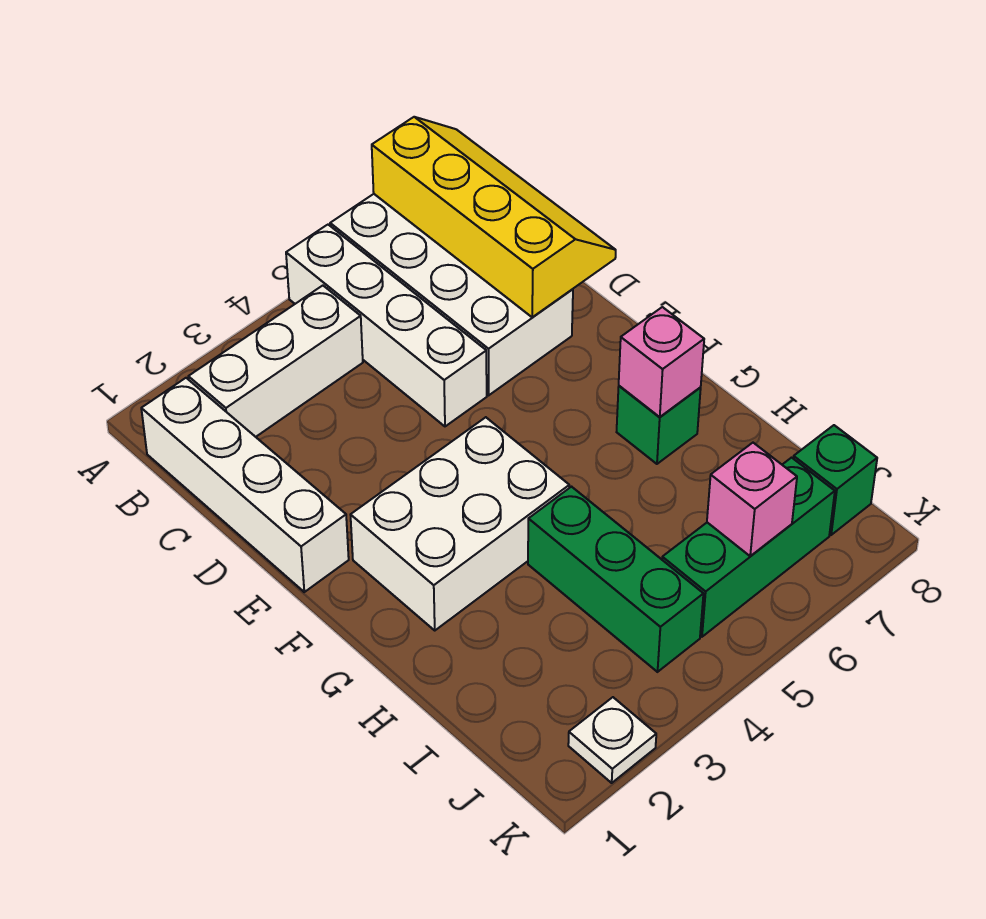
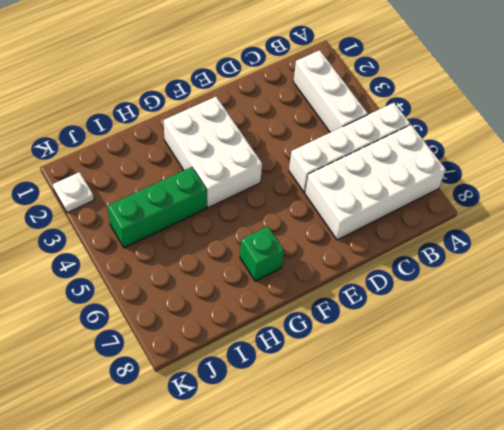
none -> white brick B1:E1 level 1
none -> green brick J5:J7 level 1
none -> green brick J8 level 1

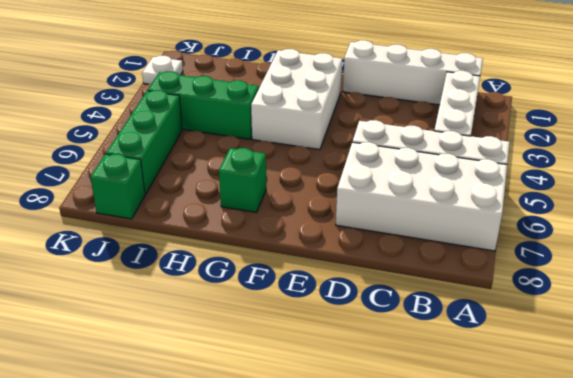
none -> yellow slope A7:D8 level 2 top 7
none -> pink brick G7 level 2
none -> pink brick J6 level 2

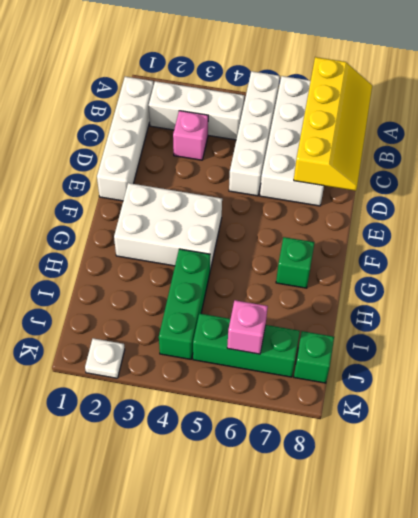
pink brick C3 level 1 -> pink brick G7 level 2

